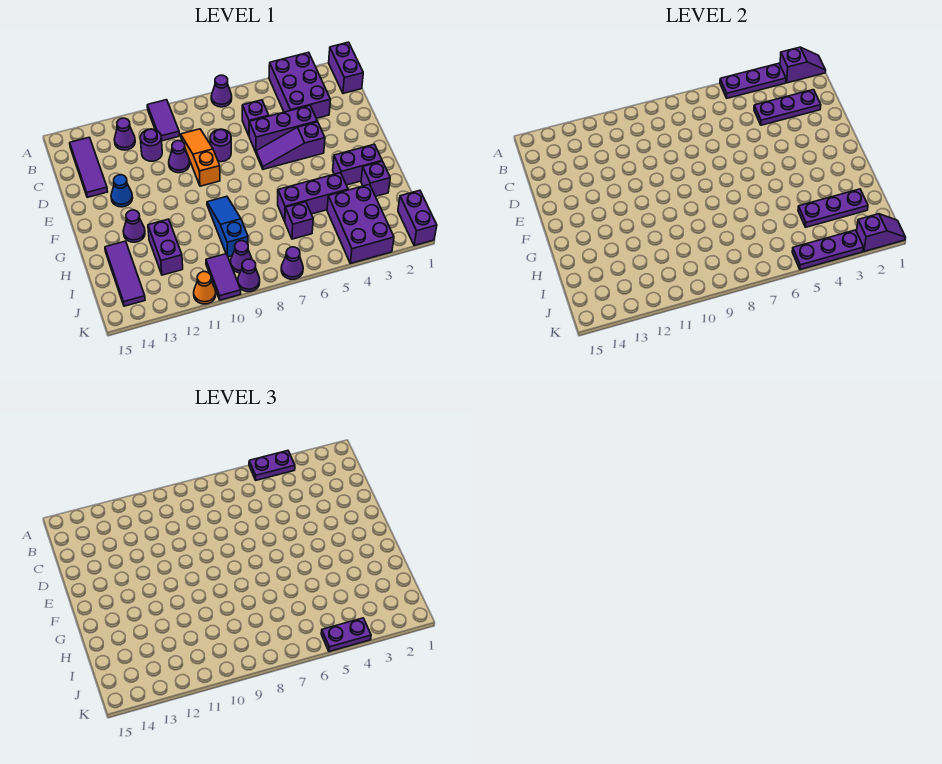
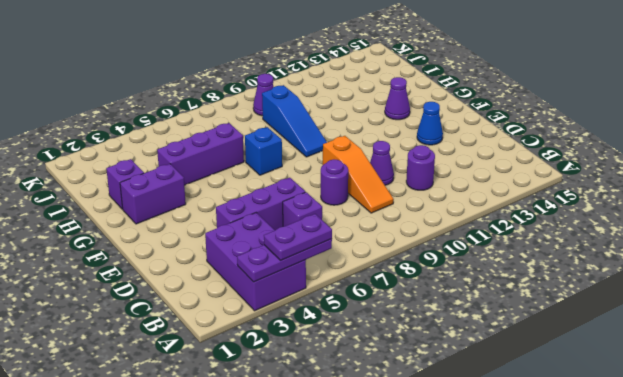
blue brick G7 level 1 -> none
none -> purple brick A1:B1 level 1
none -> purple cone A7 level 1
none -> purple tile A10:B10 level 1
none -> purple cone B12 level 1

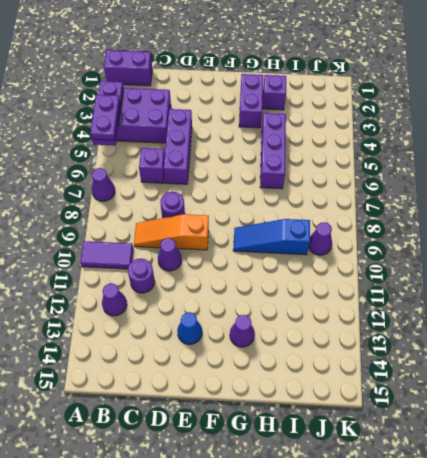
none -> purple tile B14:D14 level 1
none -> purple slope E4:E6 level 1 top 4
none -> purple brick H12:I12 level 1
none -> purple tile H14:J14 level 1

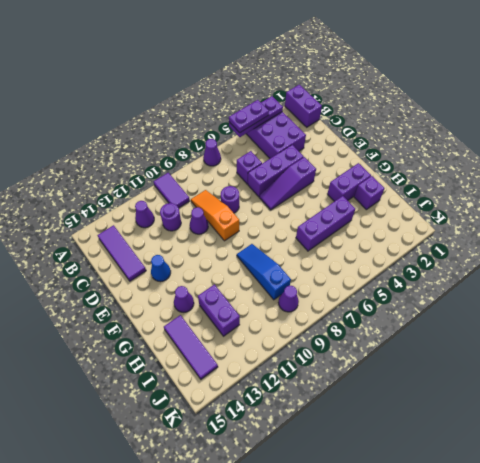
none -> purple brick I3:K4 level 1
none -> purple brick I6 level 1
none -> purple brick J1:K1 level 1
none -> purple tile J10:K10 level 1

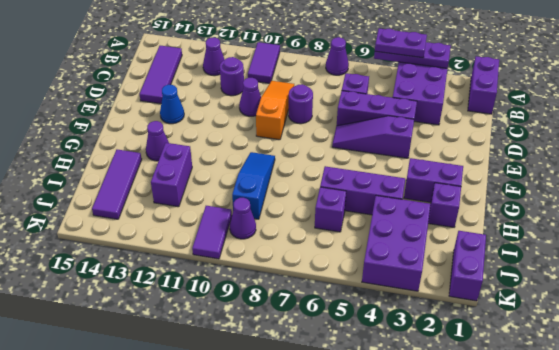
none -> purple cone K7 level 1
none -> purple cone K9 level 1
none -> orange cone K11 level 1
none -> purple slope A1:A2 level 2 top 2

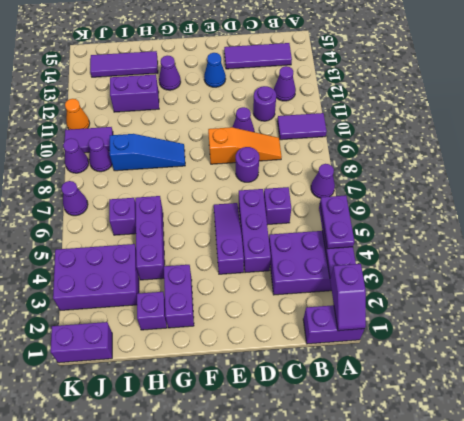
none -> purple plate C2:C4 level 2
none -> purple plate I2:I4 level 2
none -> purple slope K1:K2 level 2 top 2
none -> purple plate K3:K5 level 2

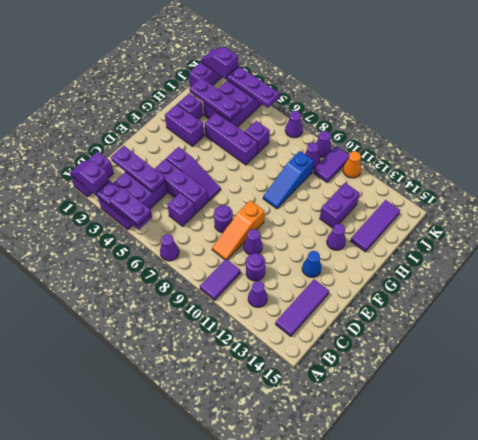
none -> purple plate K4:K5 level 3

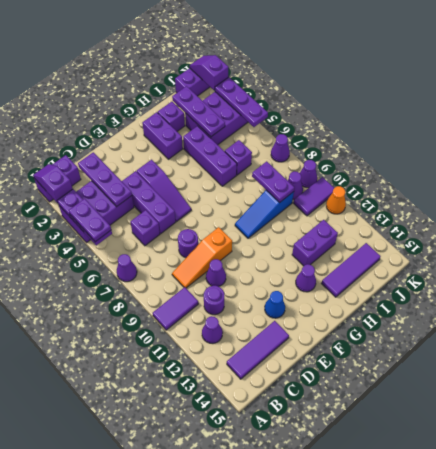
purple plate I8:I9 level 2 -> purple plate K4:K5 level 3

